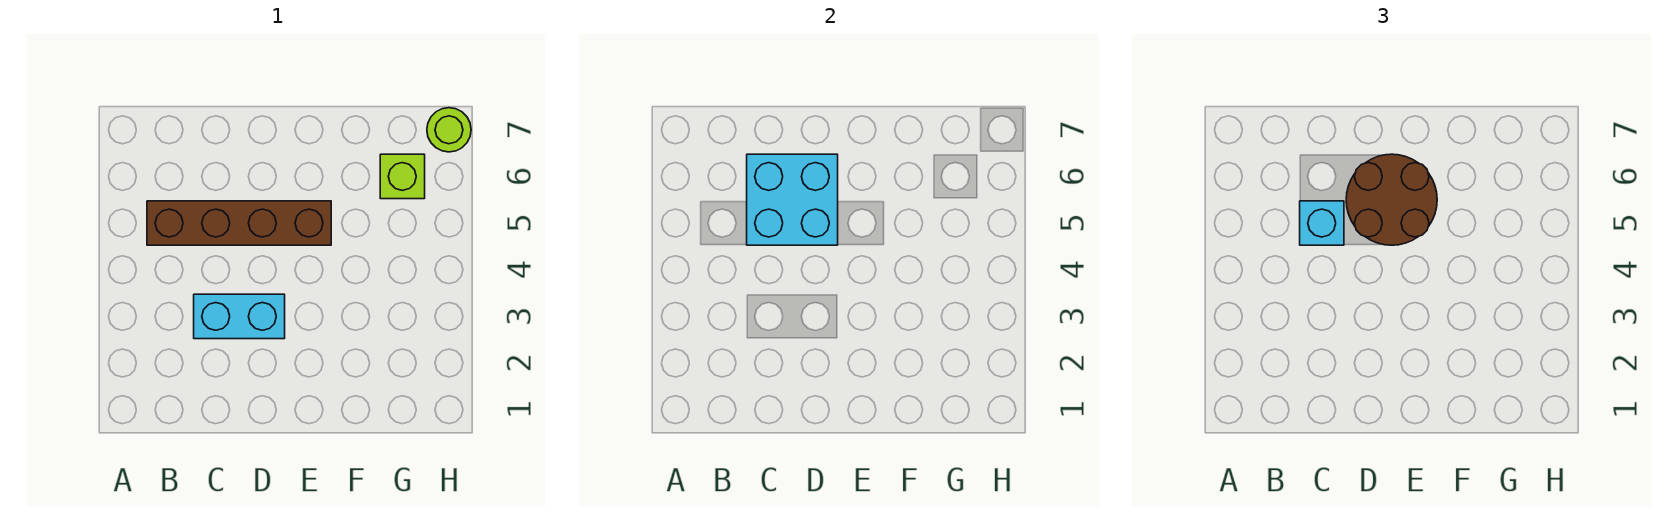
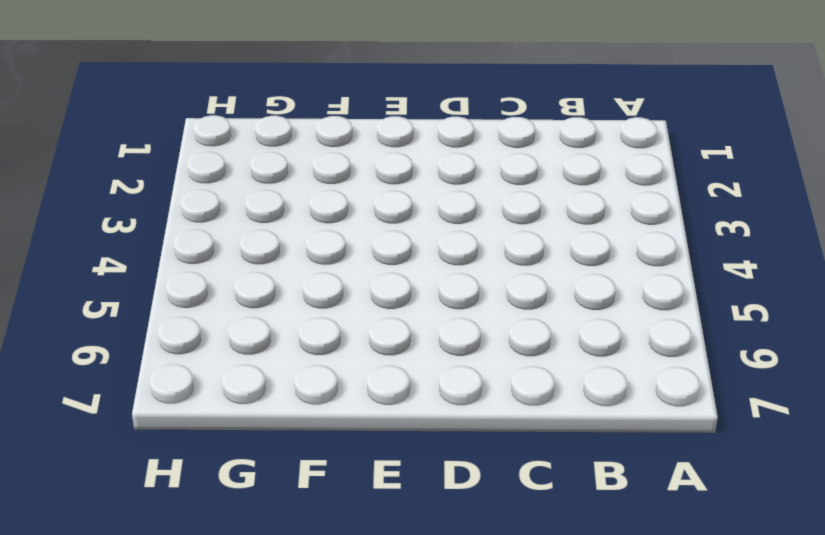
none -> brown brick B5:E5 level 1
none -> cyan brick C3:D3 level 1

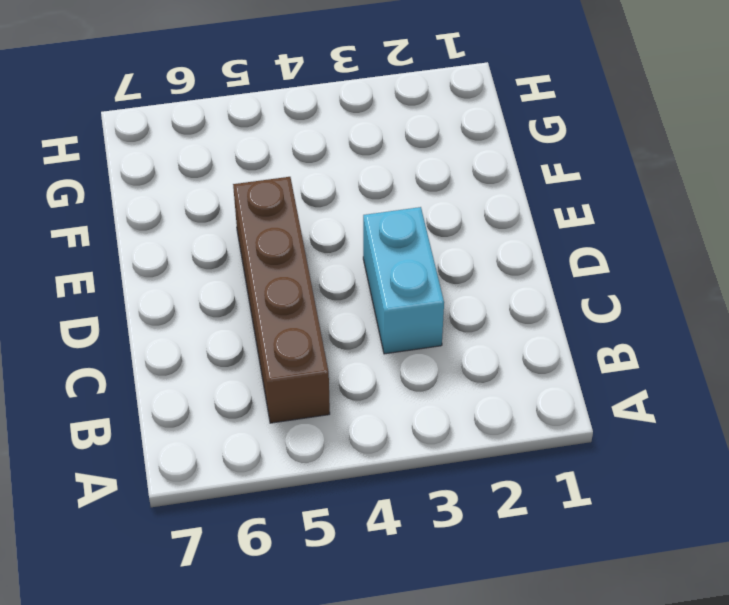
none -> lime brick G6 level 1
none -> lime round brick H7 level 1

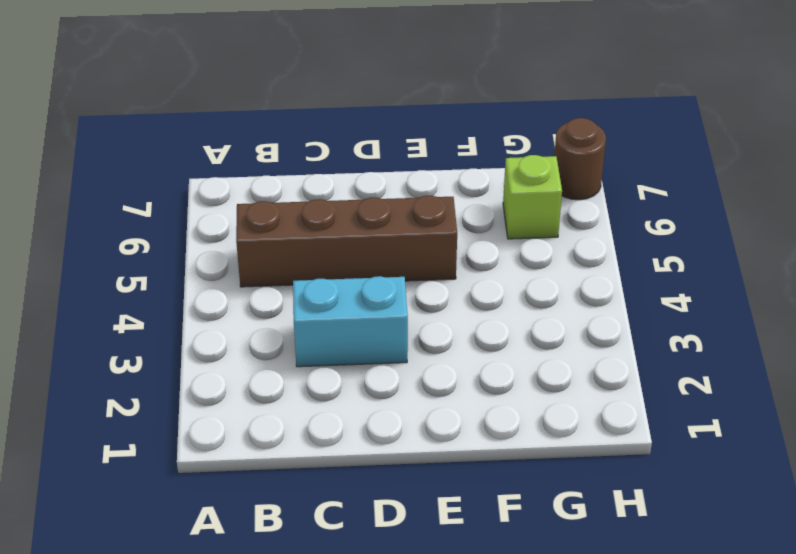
brown round brick H7 level 1 -> lime round brick H7 level 1
none -> cyan brick C5:D6 level 2
none -> cyan brick C5 level 3

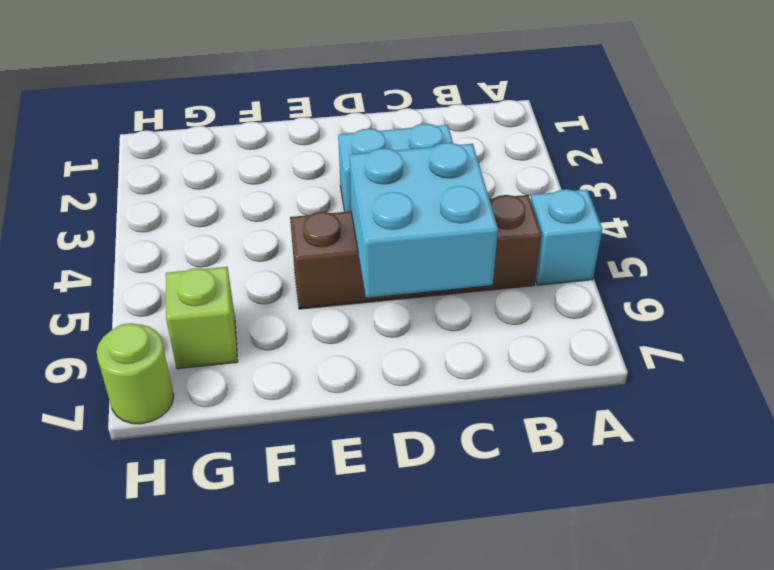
cyan brick A5 level 1 -> cyan brick C5 level 3
none -> brown round brick D5:E6 level 3

